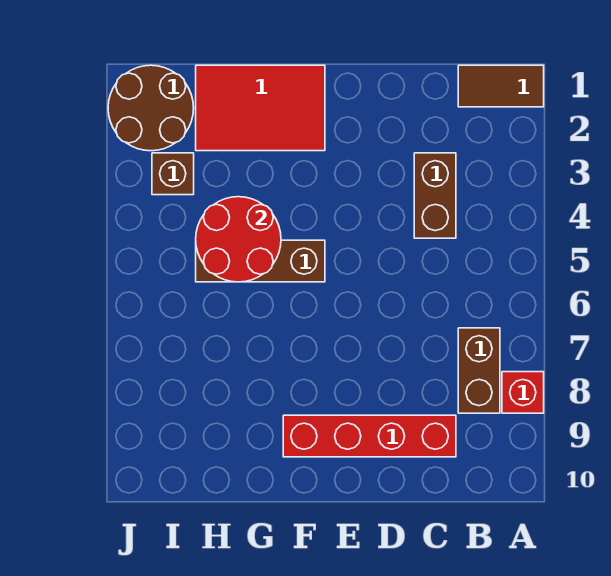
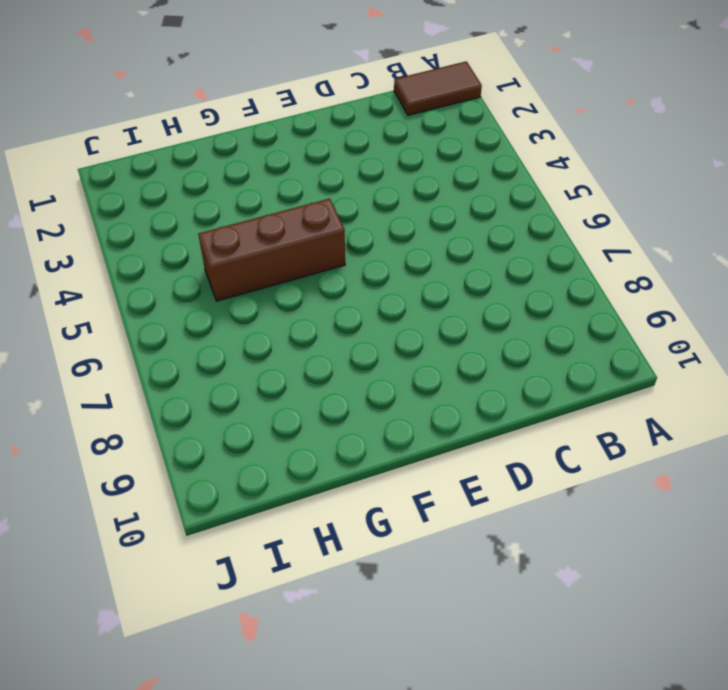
none -> red brick A8 level 1
none -> brown brick B7:B8 level 1

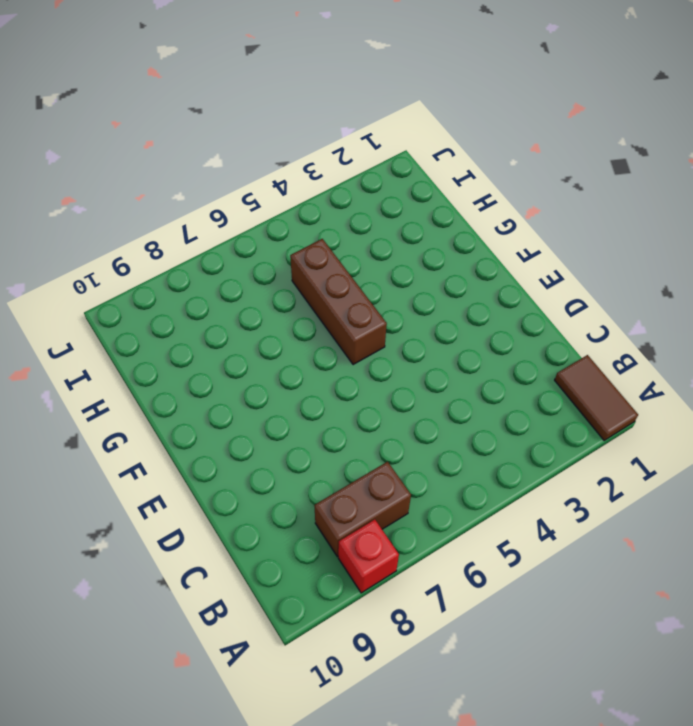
none -> brown brick C3:C4 level 1
none -> red brick C9:F9 level 1

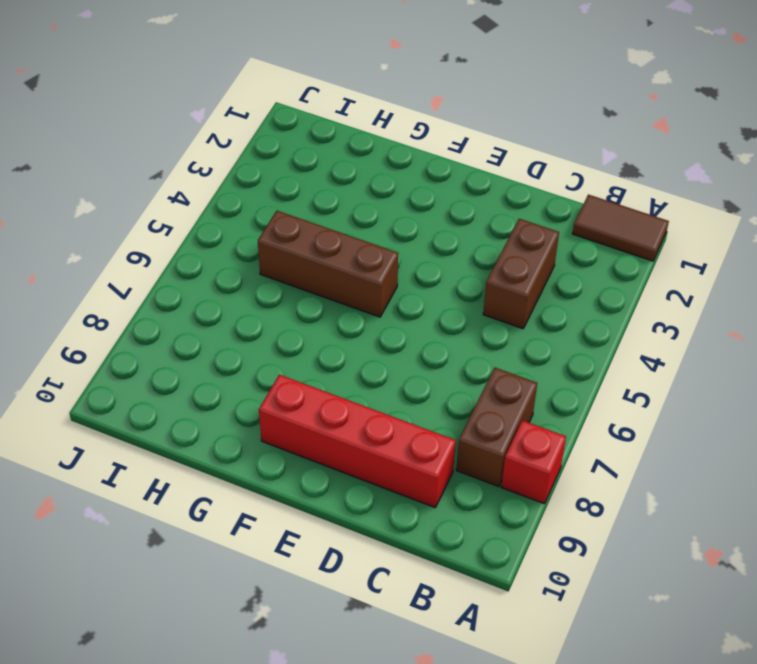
none -> red tile F1:H2 level 1
none -> brown round brick I1:J2 level 1

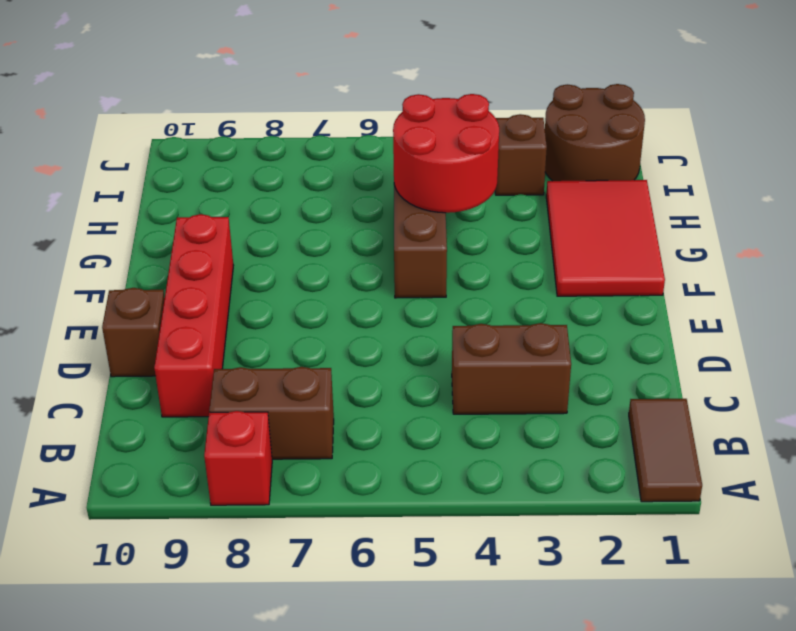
brown brick D10 level 1 -> none

